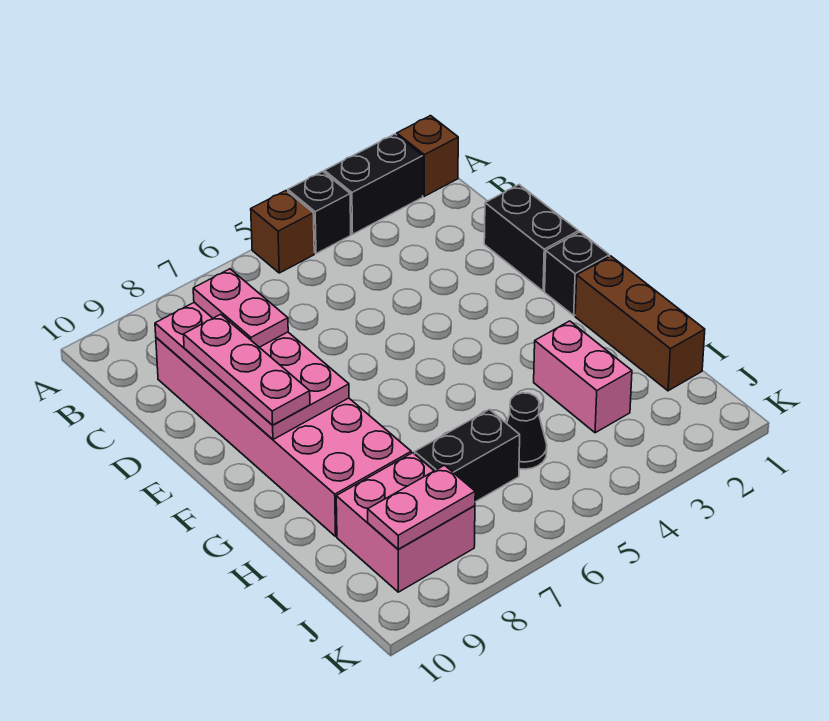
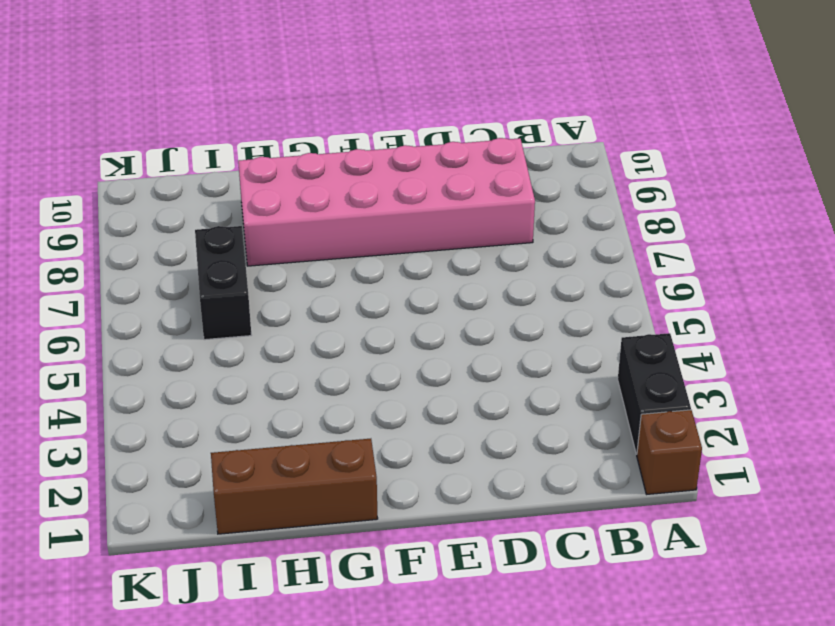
none -> black brick A4 level 1
none -> brown brick A5 level 1
none -> black brick D1:E1 level 1

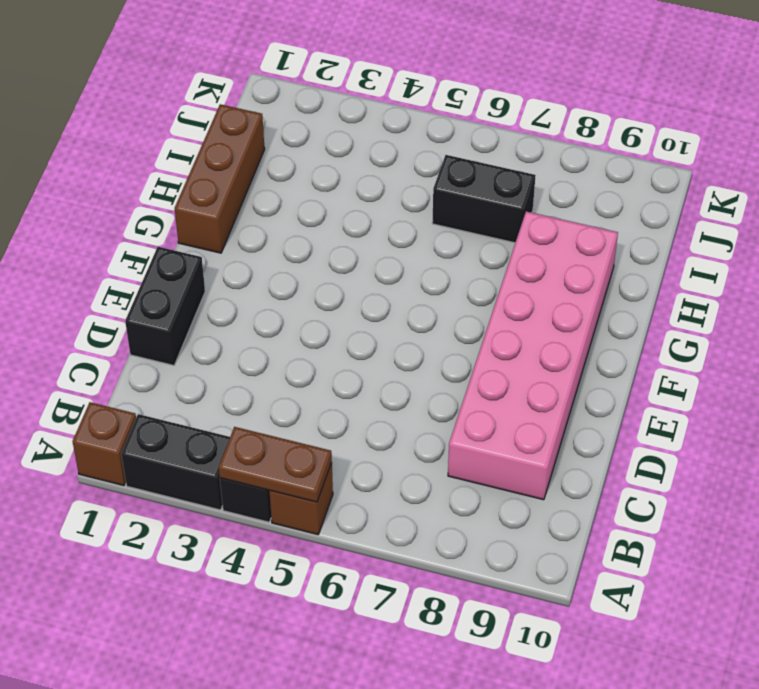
brown plate A4:A5 level 2 -> none
none -> black brick F1 level 1
none -> pink brick H3:I3 level 1
none -> black cone I5 level 1

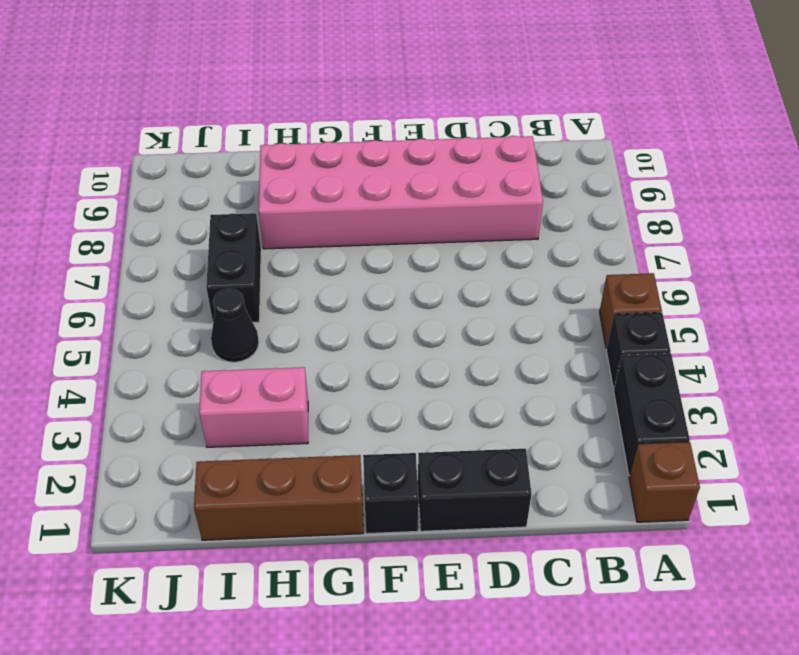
none -> pink brick I8:J9 level 1
none -> pink plate C8:F9 level 2
none -> pink plate J8:J9 level 2

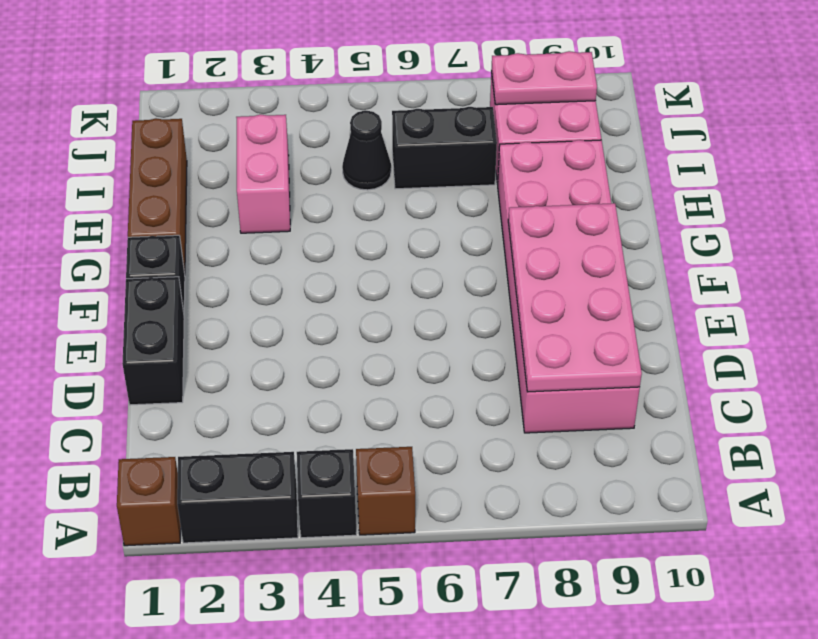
none -> pink plate C8:D8 level 3
none -> pink plate D9:F9 level 3

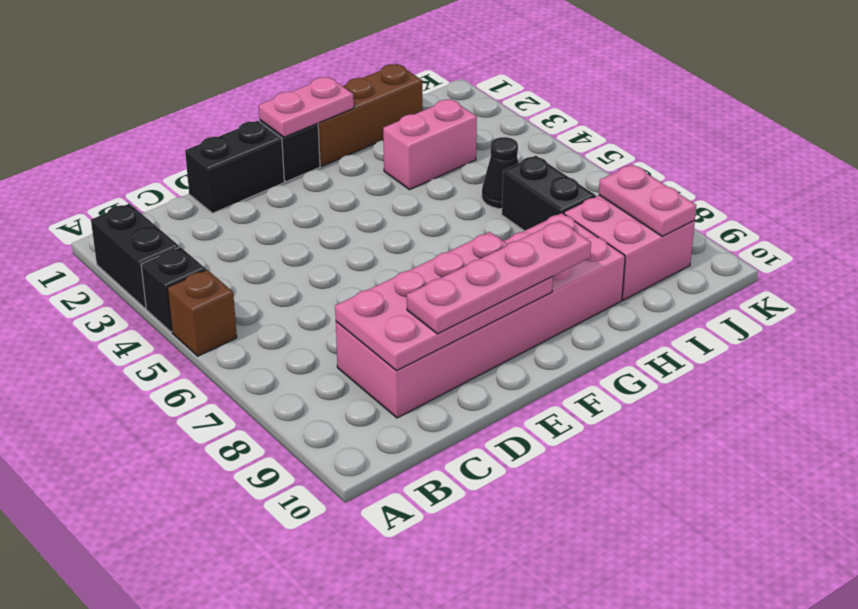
pink plate D9:G9 level 3 -> pink plate D9:F9 level 3
pink plate F1:G1 level 2 -> pink plate C8:D8 level 3
none -> brown brick A1 level 1

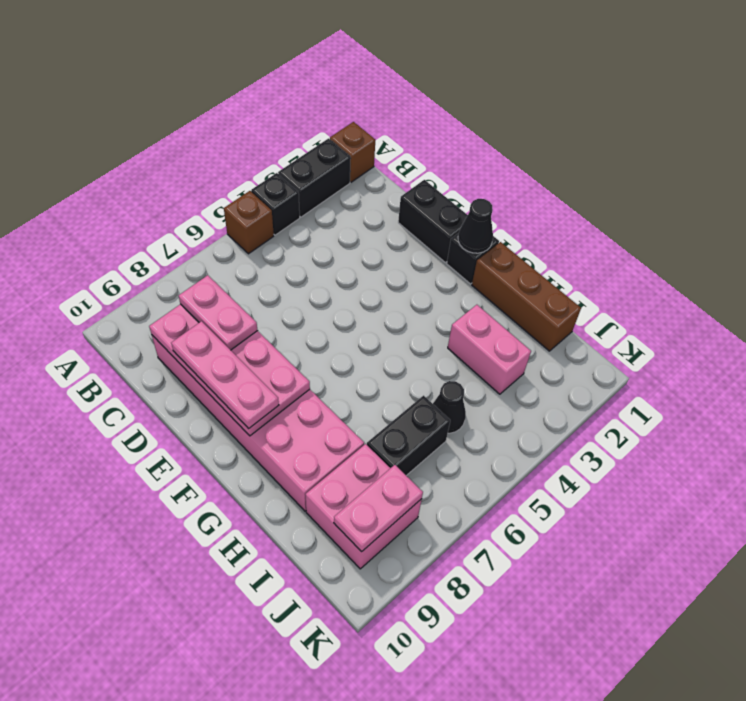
black cone F1 level 2 -> none

